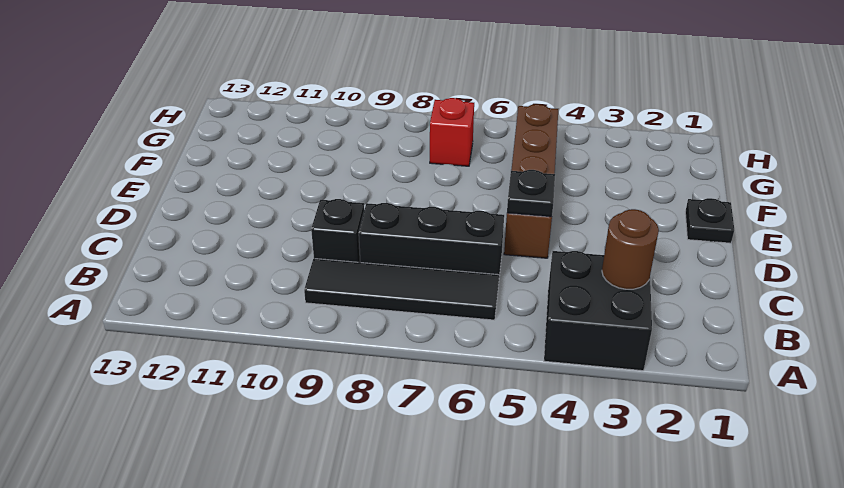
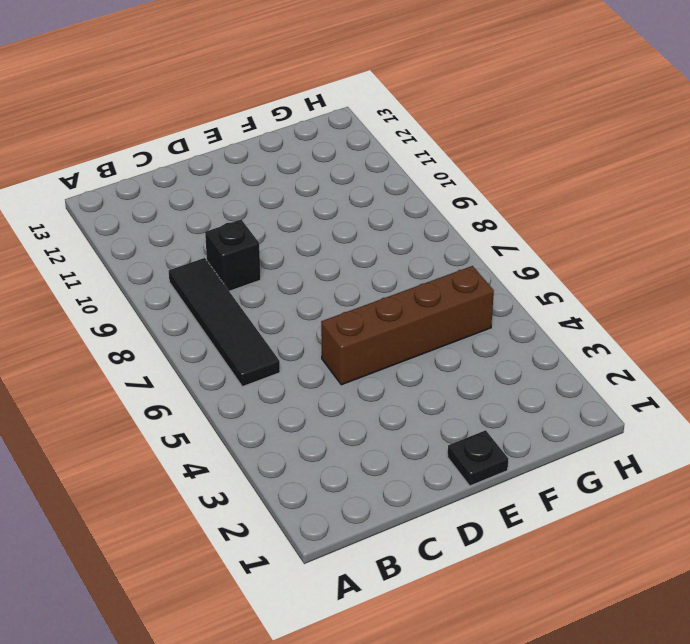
none -> black brick A3:B4 level 1
none -> black brick C6:C8 level 1

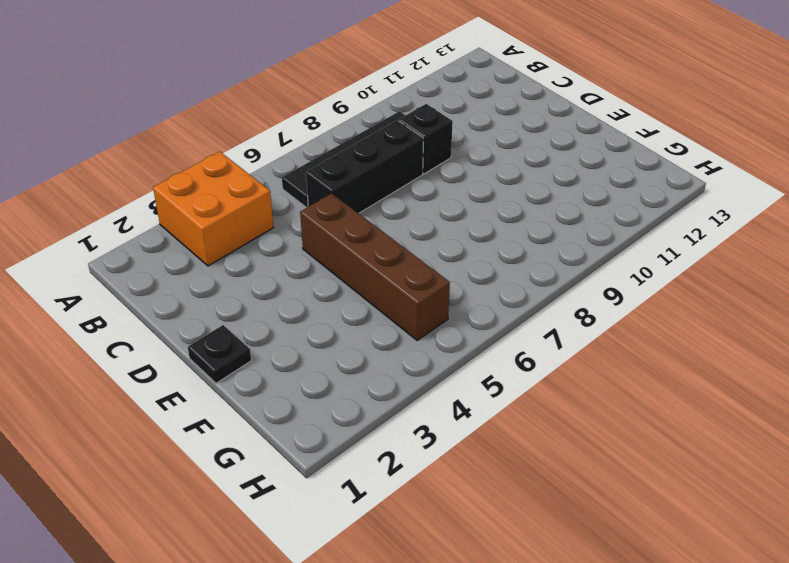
orange brick A3:B4 level 1 -> black brick A3:B4 level 1
none -> red brick G7 level 1
none -> brown round brick B3 level 2

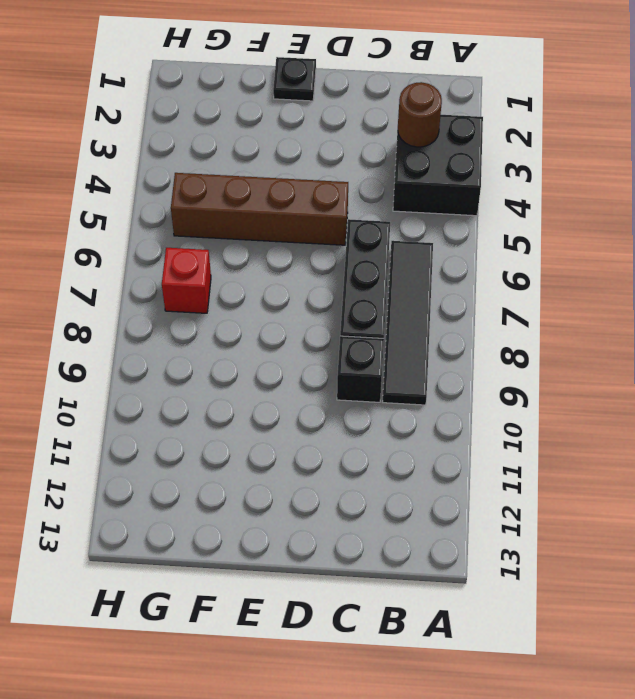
none -> black plate D5 level 2

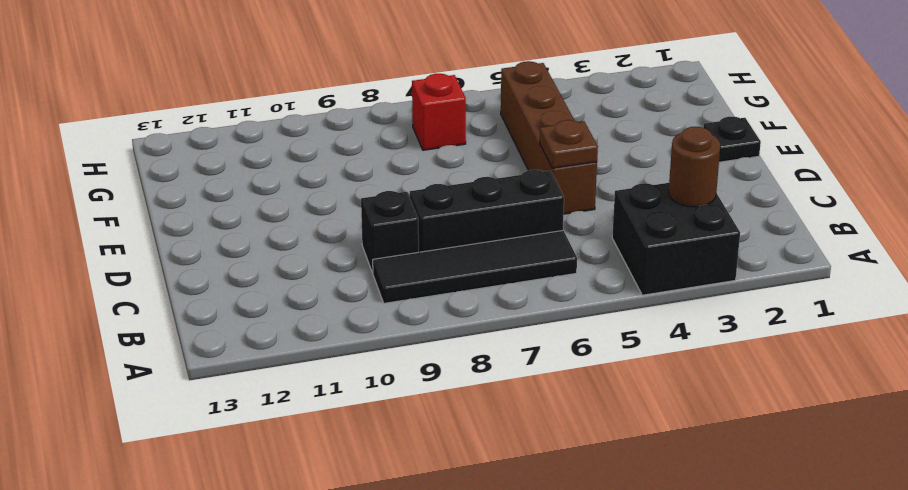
brown plate D5 level 2 -> black plate D5 level 2

